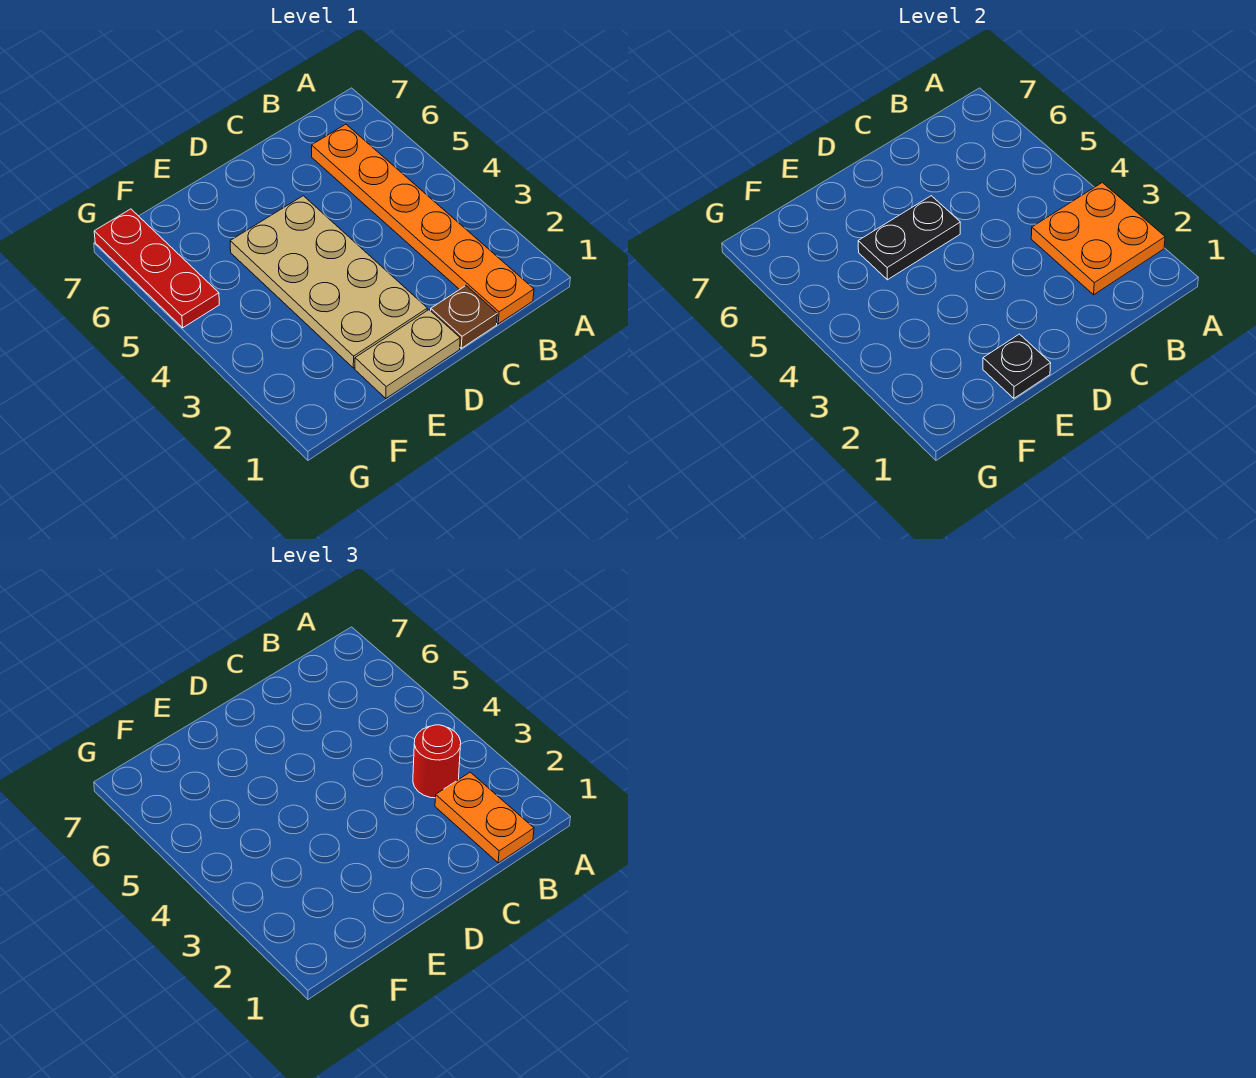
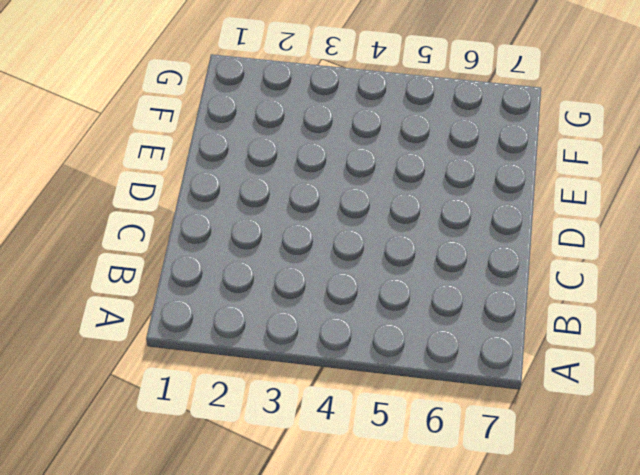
none -> orange plate B1:B6 level 1
none -> brown plate C1 level 1

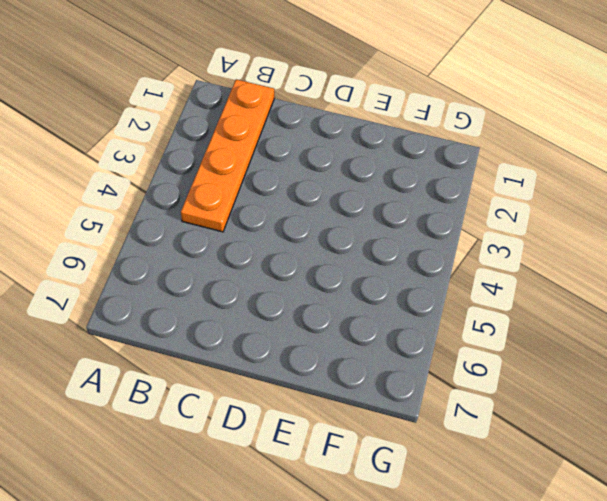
orange plate B1:B4 level 1 -> orange plate B1:B6 level 1
none -> brown plate C1 level 1
none -> tan plate D1:E1 level 1

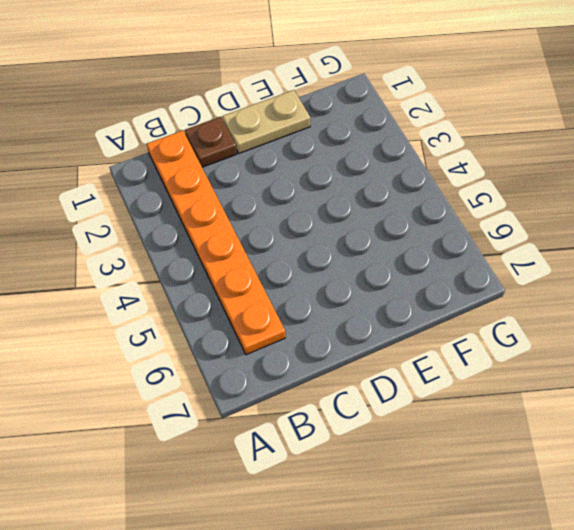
none -> tan plate D2:E5 level 1
none -> red plate G5:G7 level 1

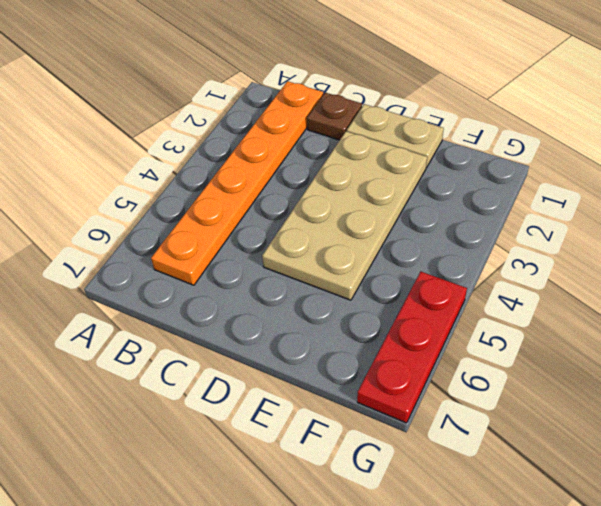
none -> orange plate A2:B3 level 2
none -> black plate D5:E5 level 2

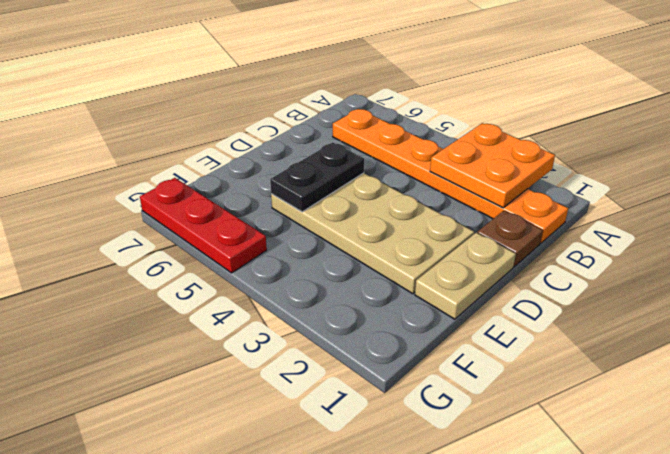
none -> black plate E1 level 2
none -> orange plate B1:B2 level 3

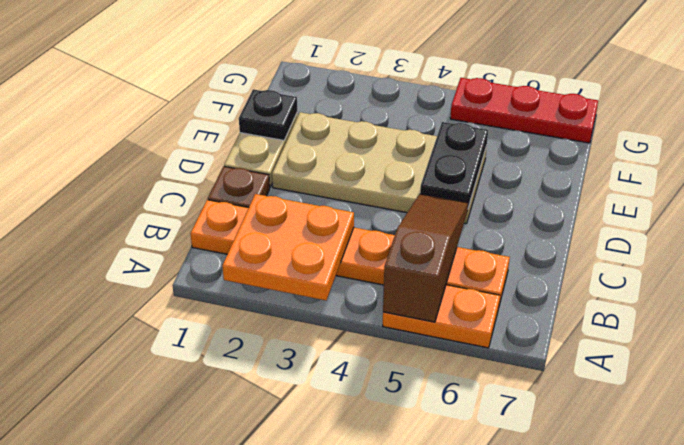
orange plate A5:A6 level 1 -> orange plate B1:B2 level 3
brown slope A5:C5 level 2 top A -> none
none -> red round brick B3 level 3

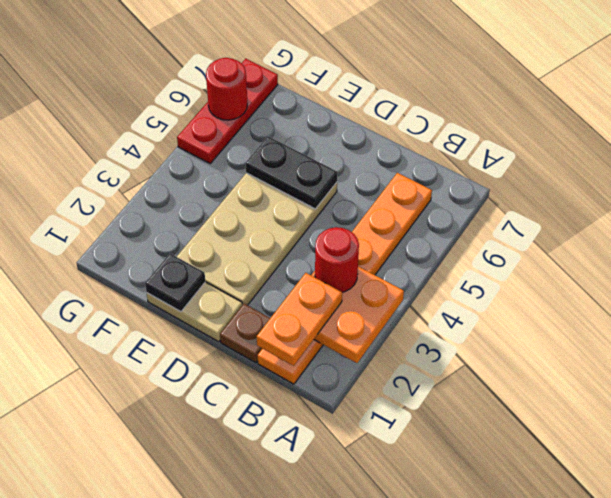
red round brick G6 level 2 -> none

